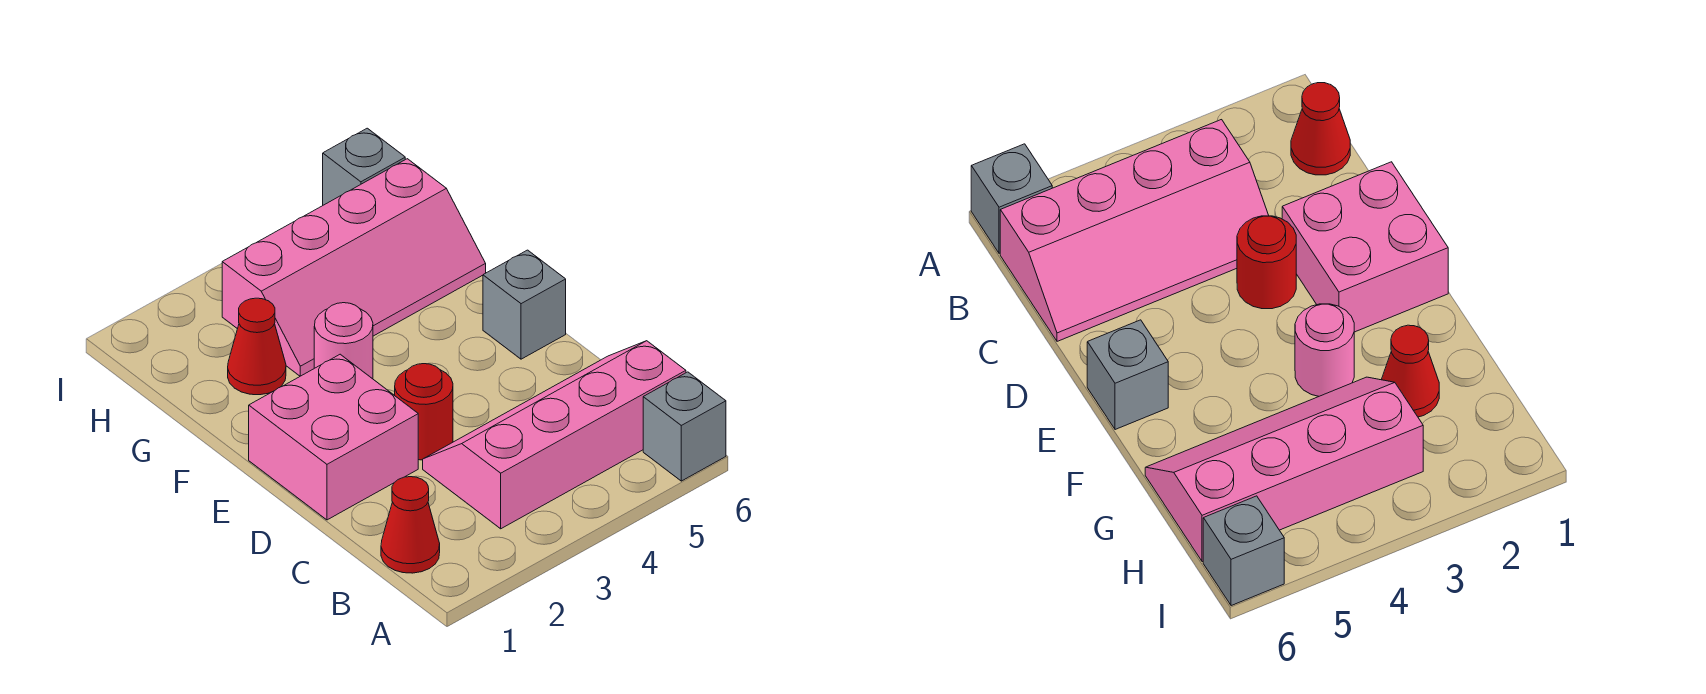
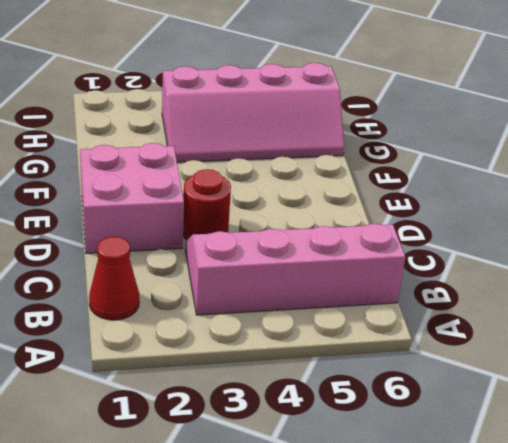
none -> grey brick A6 level 1
none -> grey brick E6 level 1

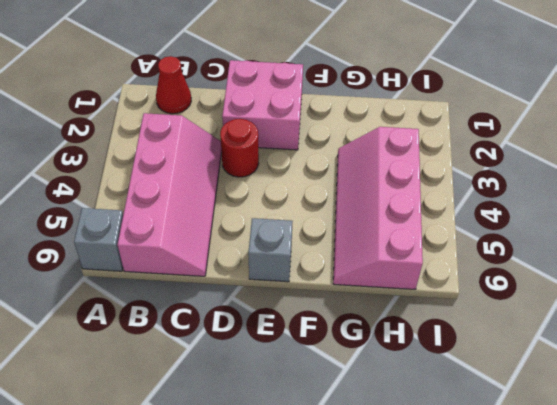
none -> pink round brick F3 level 1
none -> red cone G2 level 1

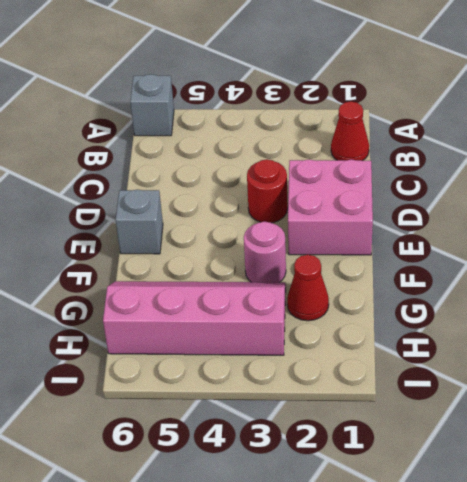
none -> pink slope B3:C6 level 1 top B
none -> grey brick I6 level 1

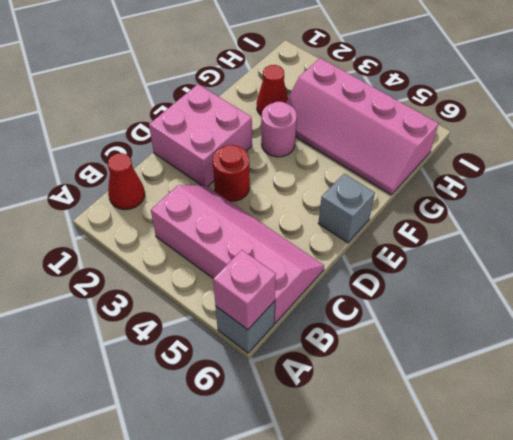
pink brick A6 level 2 -> none
none -> grey brick I6 level 1

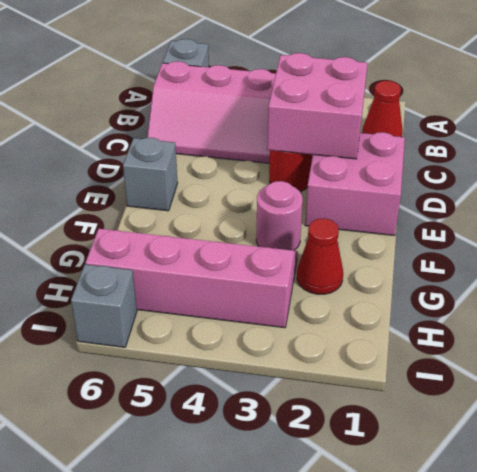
pink brick C2:D3 level 2 -> none

